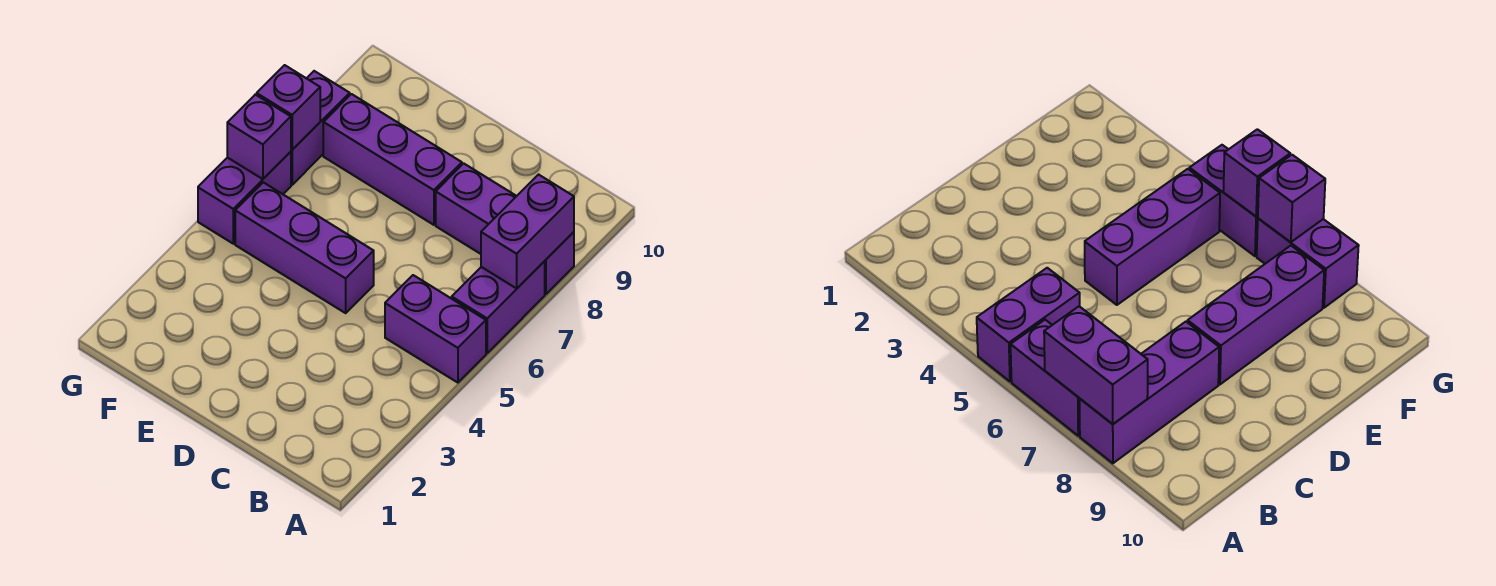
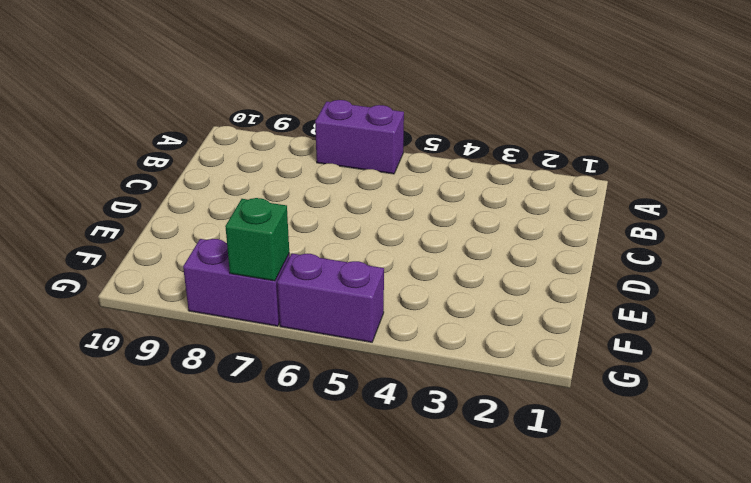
green brick G7 level 2 -> purple brick G7 level 2
none -> purple brick A5:B5 level 1
none -> purple brick A8:C8 level 1

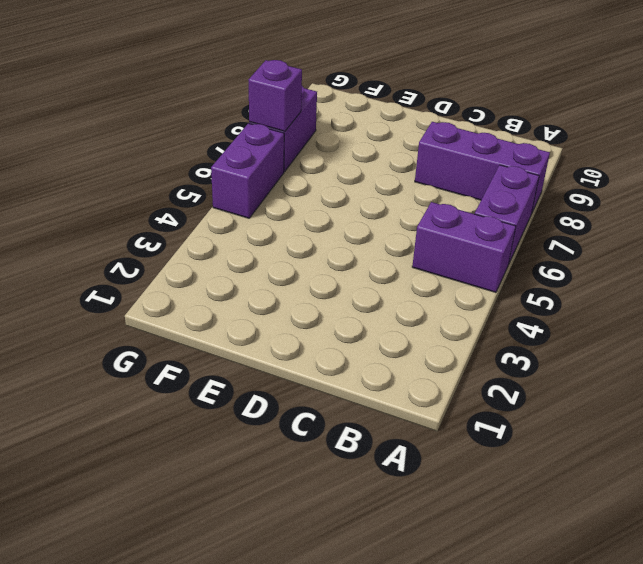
none -> purple brick D5:F5 level 1
none -> purple brick D8:F8 level 1

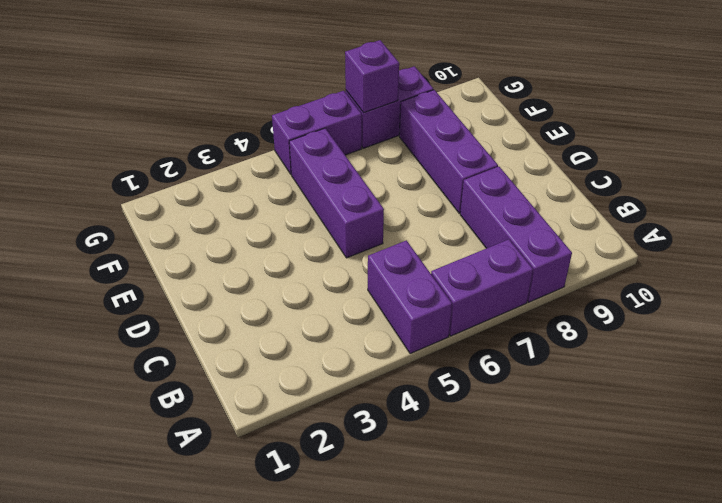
none -> purple brick A7:A8 level 2
none -> purple brick G6 level 2

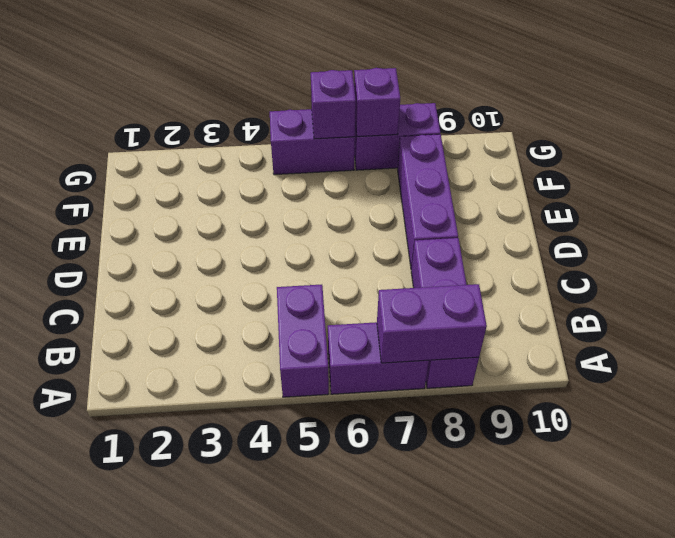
none -> purple brick D5:F5 level 1

